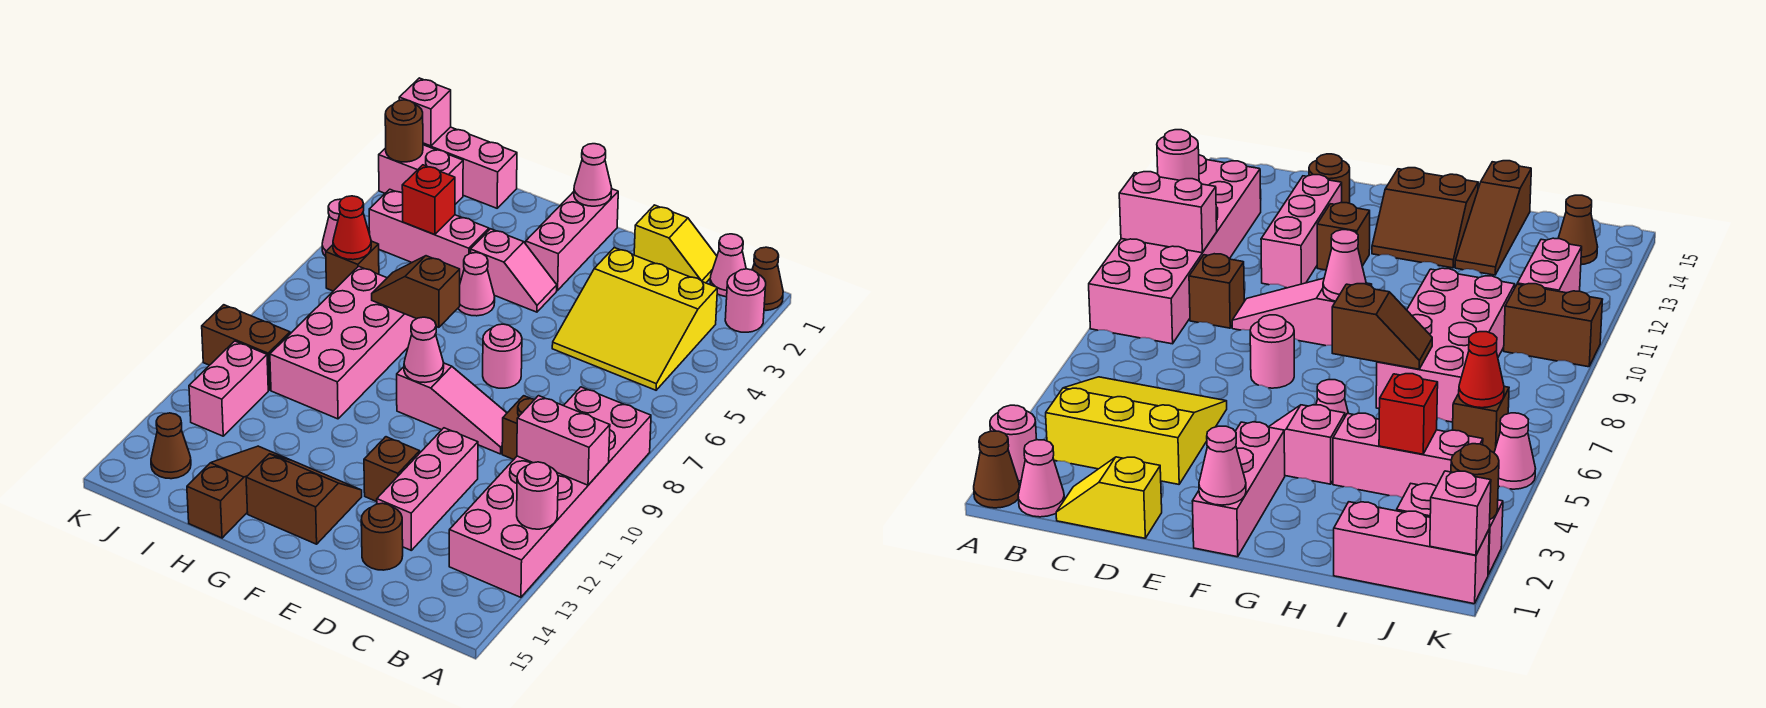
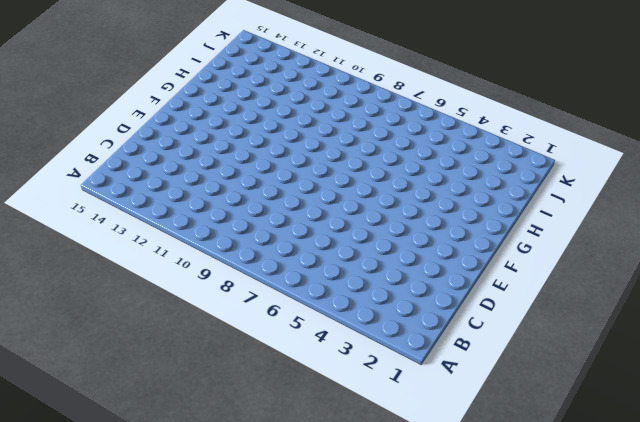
none -> brown cone A1 level 1
none -> pink round brick A2 level 1
none -> pink brick A8:B13 level 1
none -> pink cone B1 level 1

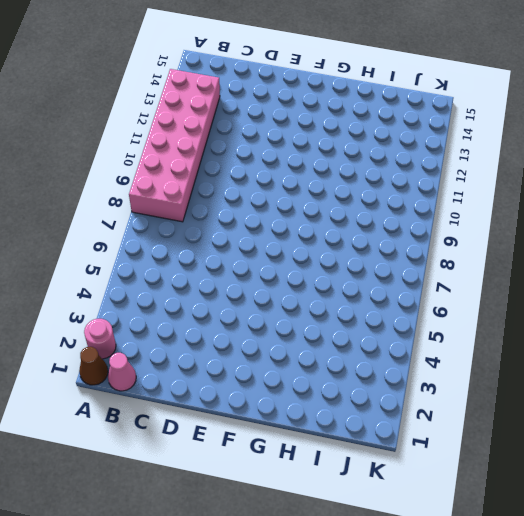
none -> yellow slope B3:D5 level 1 top 3
none -> yellow slope C1:D1 level 1 top D
none -> brown brick C9 level 1
none -> pink slope D9:F9 level 1 top F

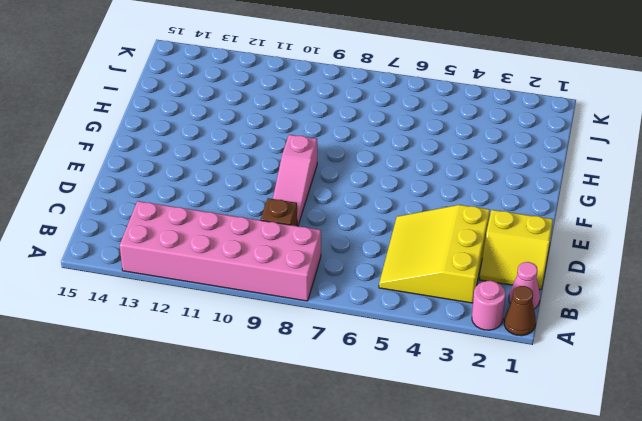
yellow slope C1:D2 level 1 top D -> yellow slope C1:D1 level 1 top D
none -> pink brick D11:D13 level 1
none -> brown round brick D14 level 1
none -> pink round brick E7 level 1
none -> brown brick E12 level 1

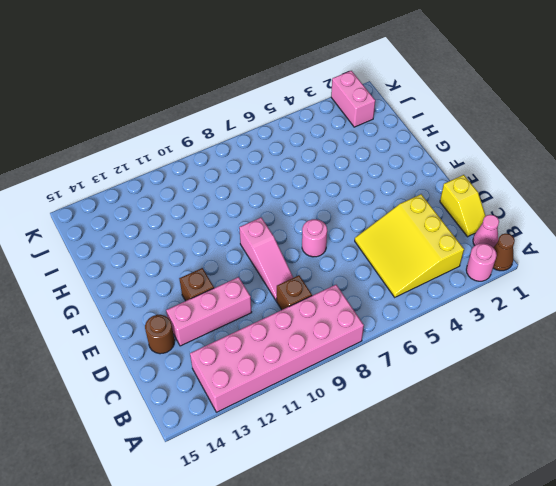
none -> pink brick F1:F3 level 1
none -> pink slope F4:G4 level 1 top G
none -> brown slope F13:G14 level 1 top 14
none -> pink cone G5 level 1

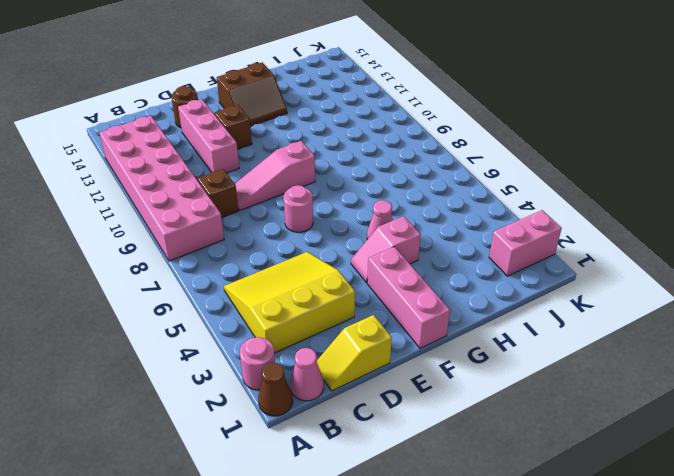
none -> pink brick H4:J4 level 1
none -> pink brick H7:I10 level 1
none -> brown slope H13:H15 level 1 top 15
none -> pink brick I1:K1 level 1

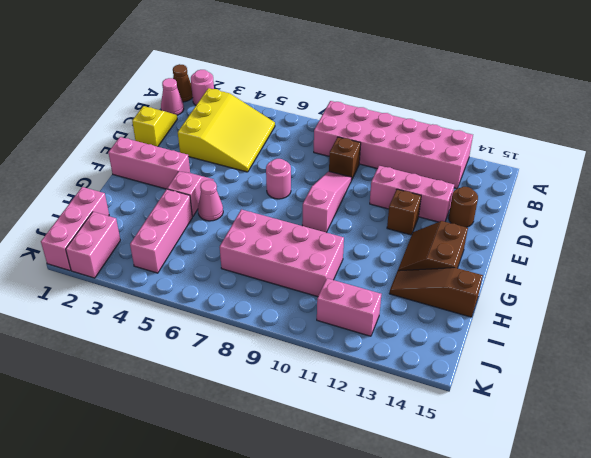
none -> brown brick J6 level 1
none -> brown brick J10:K10 level 1
none -> brown cone J14 level 1
none -> pink cone K5 level 1

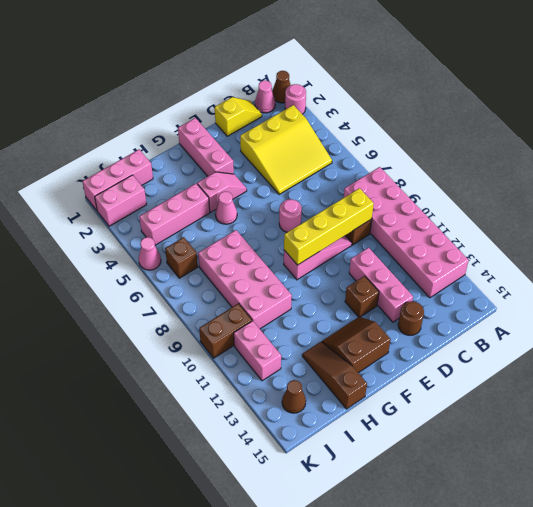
yellow brick C9:F9 level 2 -> pink cone F9 level 2
none -> pink brick A10:B10 level 2
none -> pink round brick A12 level 2
none -> pink cone F1 level 2
none -> brown slope G7:H7 level 2 top G

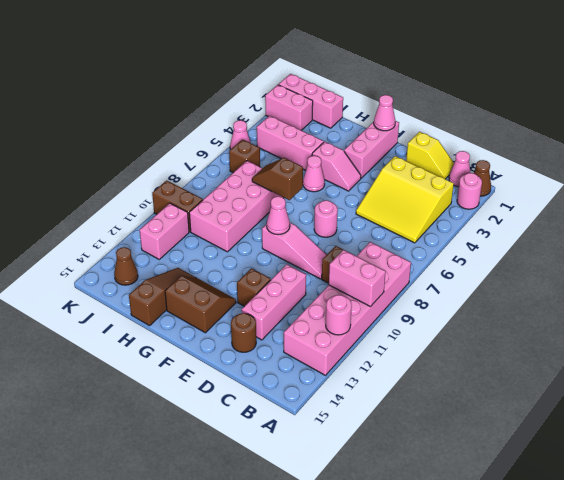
none -> red brick I4 level 2
none -> red cone J6 level 2
none -> pink brick K1 level 2
none -> brown round brick K2 level 2

